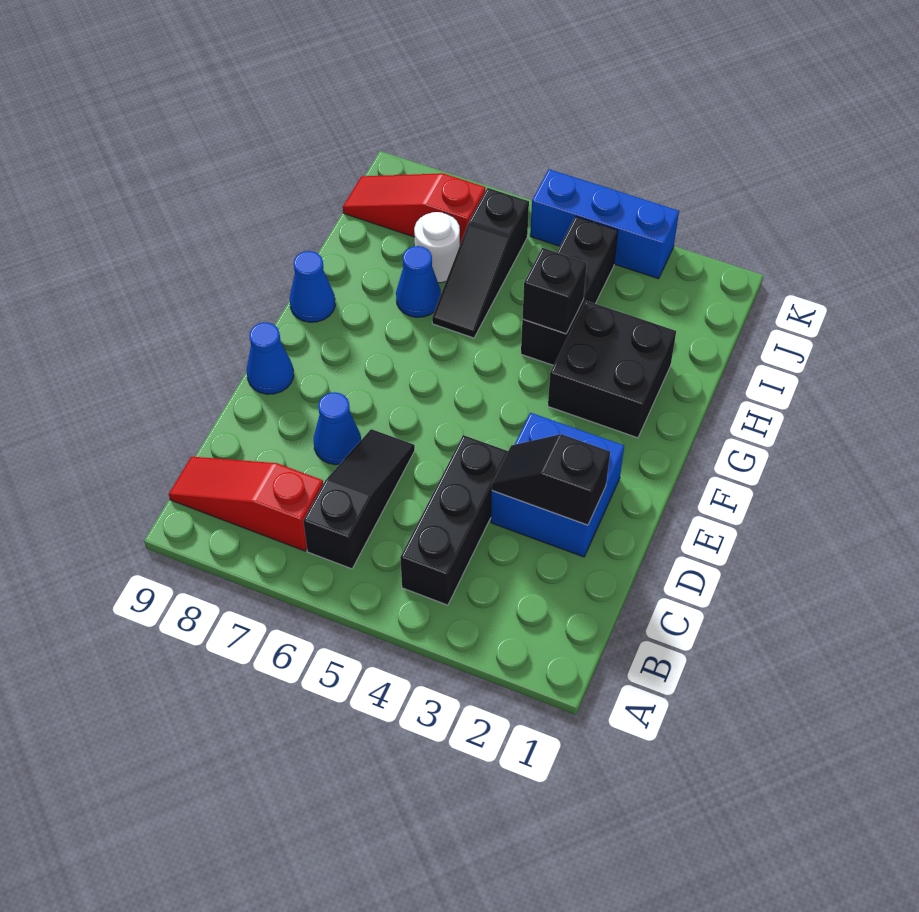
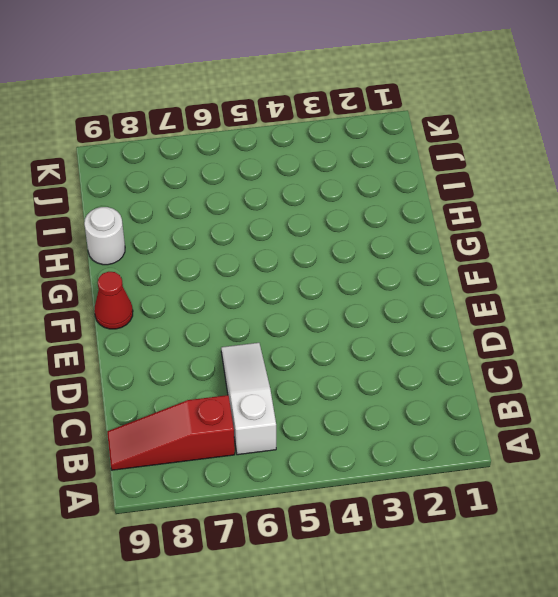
white slope B6:D6 level 1 top B -> black slope B6:D6 level 1 top B
red cone F9 level 1 -> none
white round brick H9 level 1 -> white round brick I7 level 1
none -> black brick B4:D4 level 1
none -> blue brick D2:E3 level 1
none -> blue cone D7 level 1

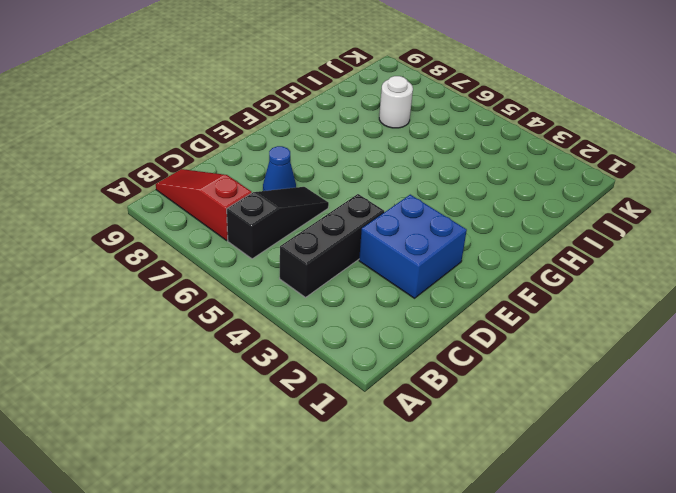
none -> blue cone E9 level 1
none -> black brick G2:H3 level 1
none -> blue cone G9 level 1

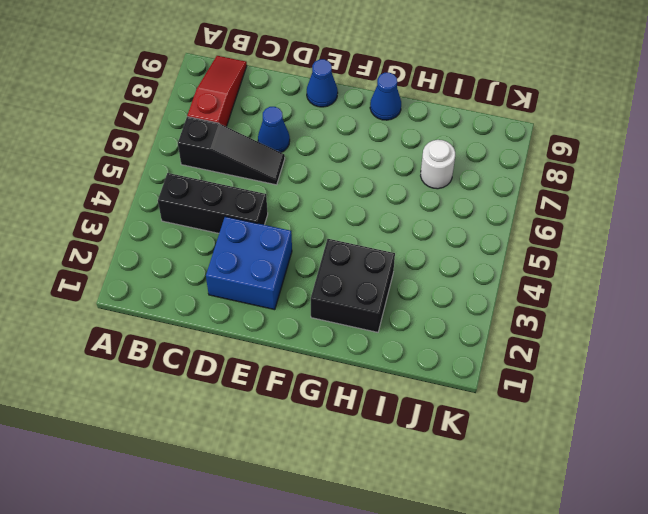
none -> black brick H4:J4 level 1
none -> black slope H6:J6 level 1 top J
none -> blue cone H7 level 1

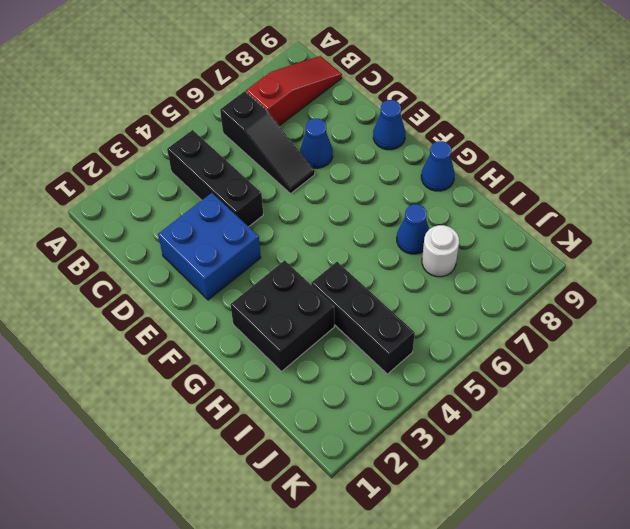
none -> black slope H6:J6 level 1 top J
none -> red slope J7:J9 level 1 top 7
none -> blue brick K3:K5 level 1

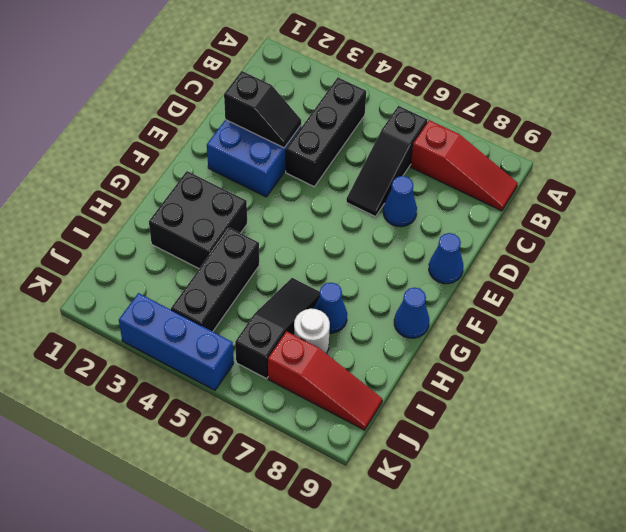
none -> black brick H4 level 2

